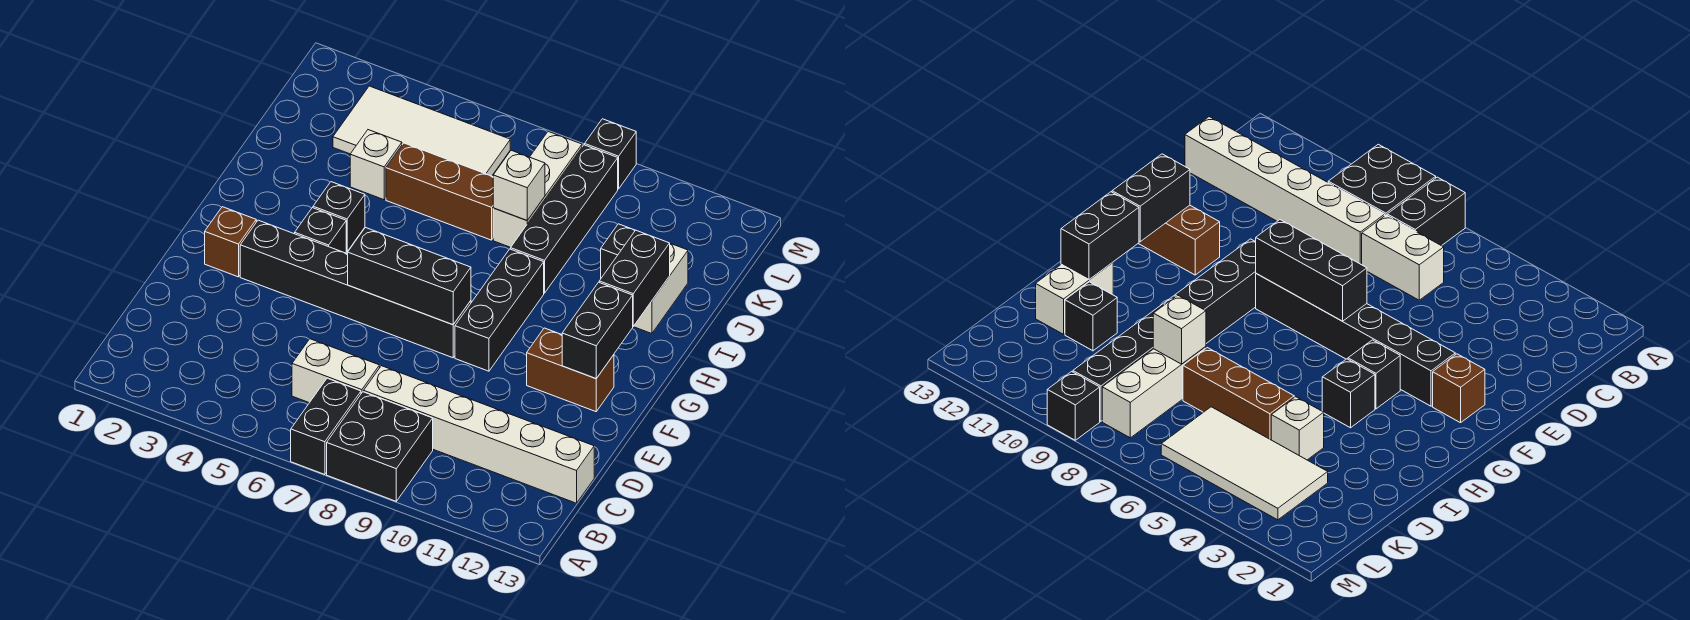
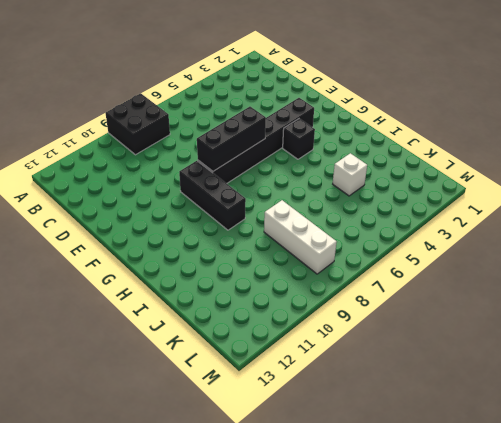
none -> black brick A7:B7 level 1
none -> white brick C6:C7 level 1
none -> white brick C8:C13 level 1

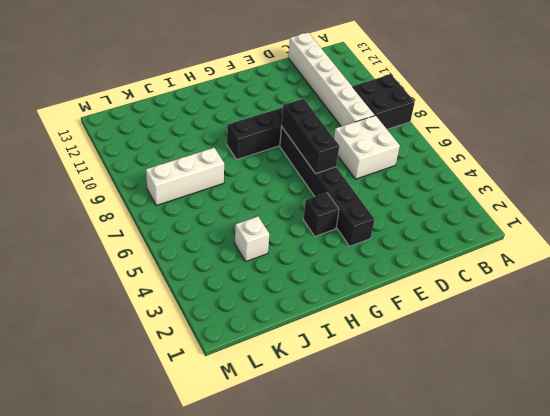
white brick C6:D7 level 1 -> white brick C6:C7 level 1
none -> black brick A7:B7 level 1
none -> brown brick F2 level 1
none -> brown brick F11:F12 level 1

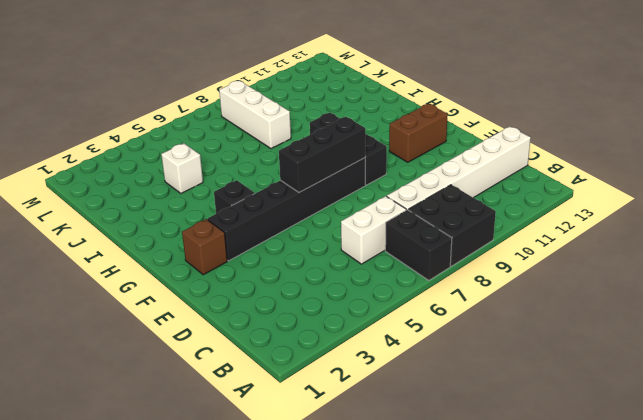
none -> black brick H4 level 1
none -> black brick I9:L9 level 1
none -> white brick I12:J12 level 1

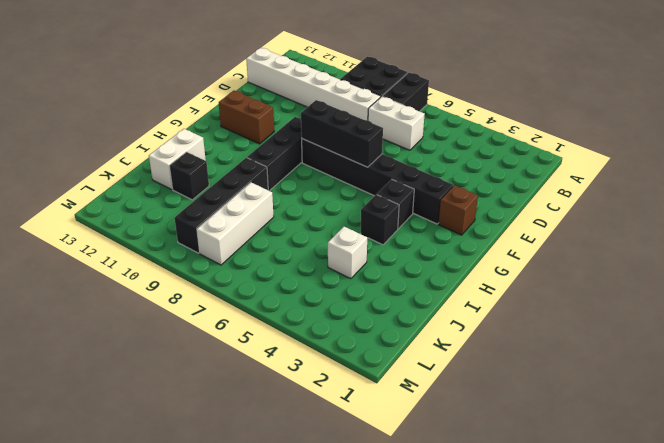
none -> brown brick J5:J7 level 1
none -> white tile K3:L6 level 1
none -> black brick M9 level 1

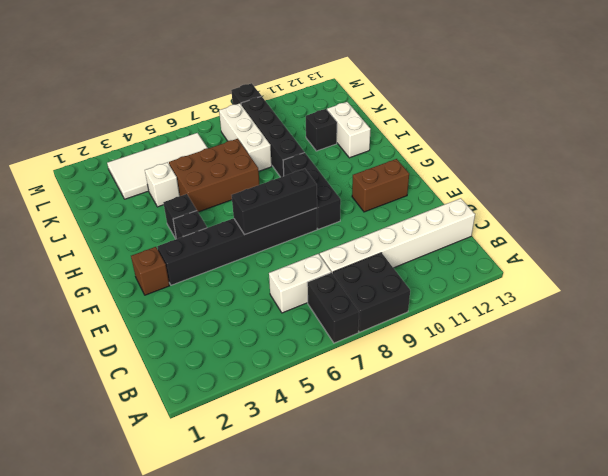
brown brick I5:J7 level 1 -> brown brick J5:J7 level 1
none -> black brick F12:G12 level 2
none -> black brick H12:I12 level 2
none -> white brick J8 level 2

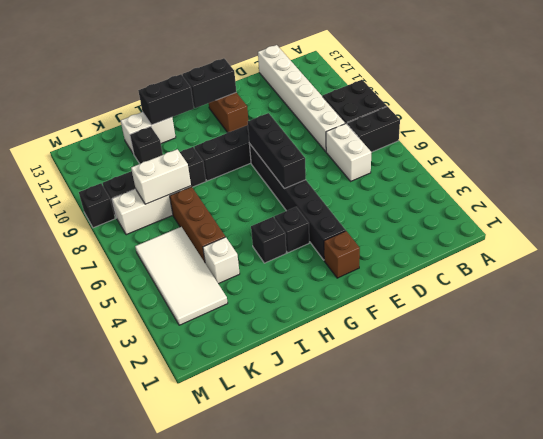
white brick J8:K8 level 2 -> white brick J8 level 2

